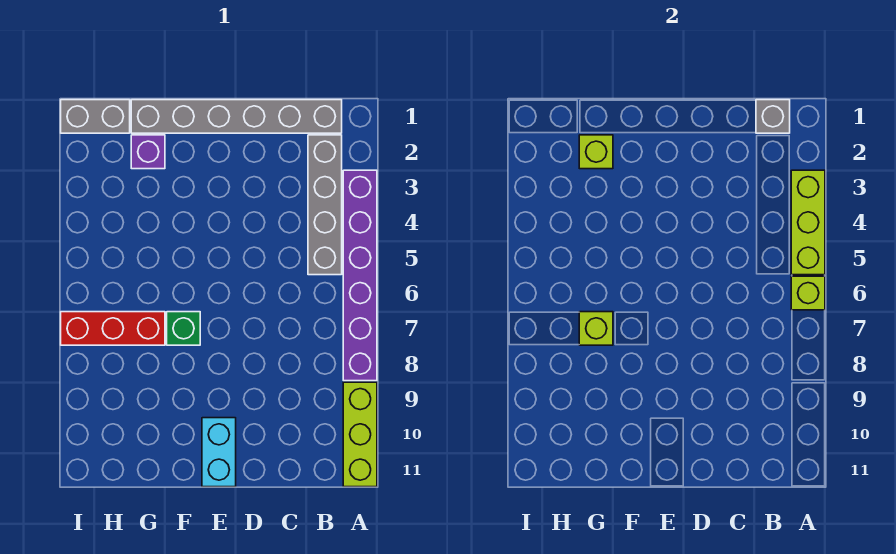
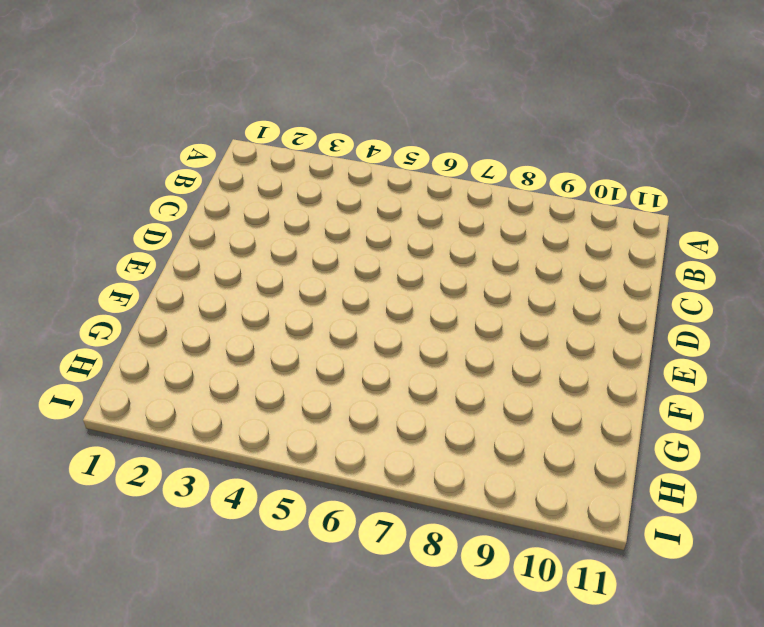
none -> purple brick A3:A8 level 1
none -> lime brick A9:A11 level 1
none -> grey brick B1:G1 level 1

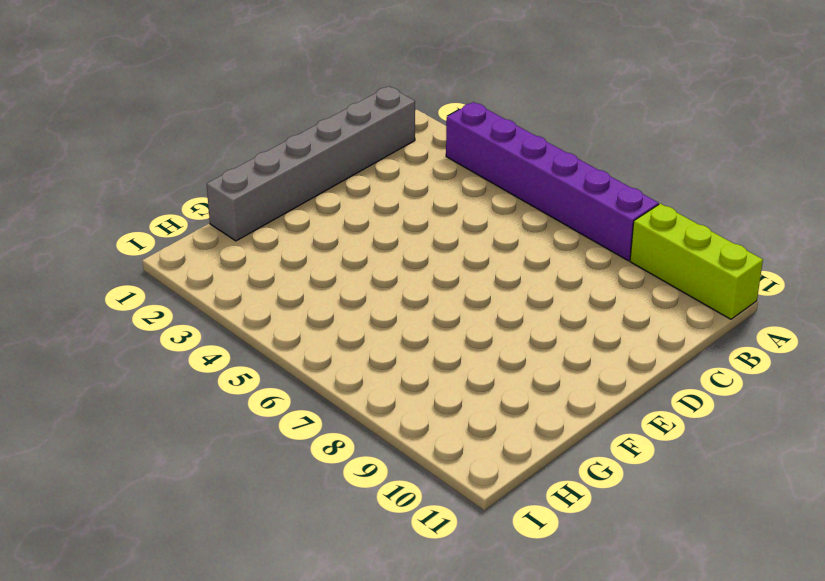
none -> grey brick B2:B5 level 1
none -> cyan brick E10:E11 level 1
none -> green brick F7 level 1

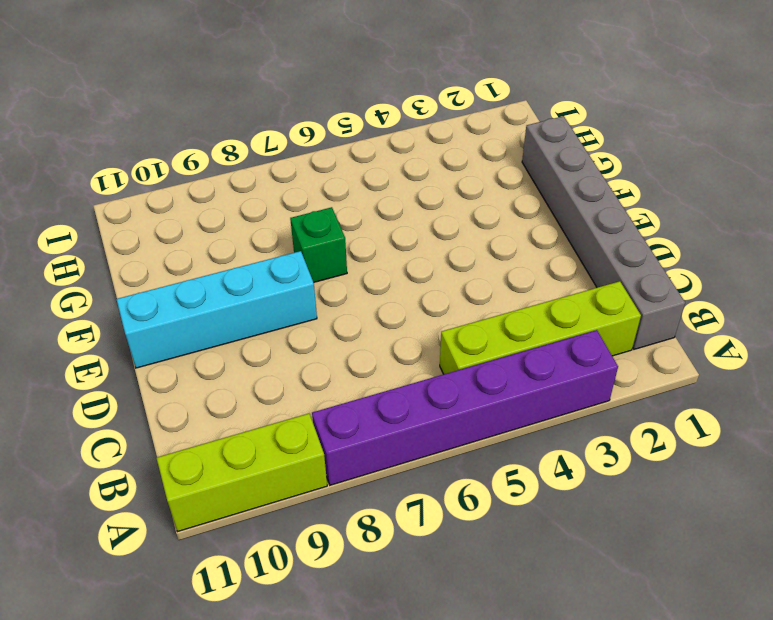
lime brick B2:B5 level 1 -> grey brick B2:B5 level 1
cyan brick E8:E11 level 1 -> cyan brick E10:E11 level 1
none -> purple brick G2 level 1
none -> red brick G7:I7 level 1
none -> grey brick H1:I1 level 1

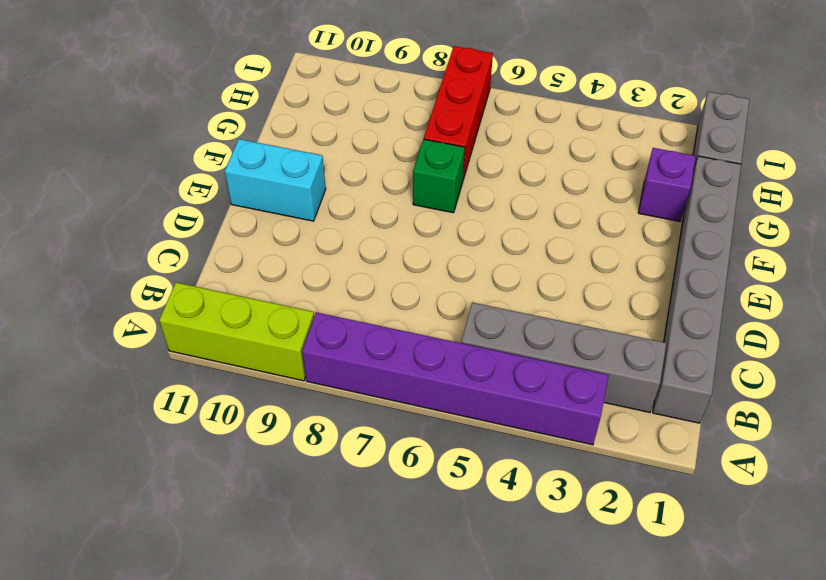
none -> lime brick A3:A5 level 2
none -> lime brick A6 level 2
none -> grey brick B1 level 2

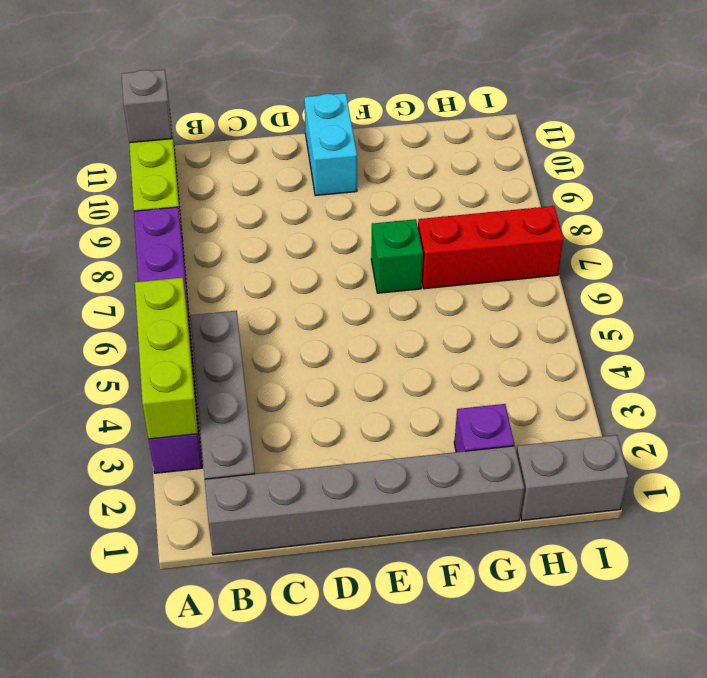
grey brick A11 level 2 -> grey brick B1 level 2
none -> lime brick A6 level 2
none -> lime brick G2 level 2
none -> lime brick G7 level 2

